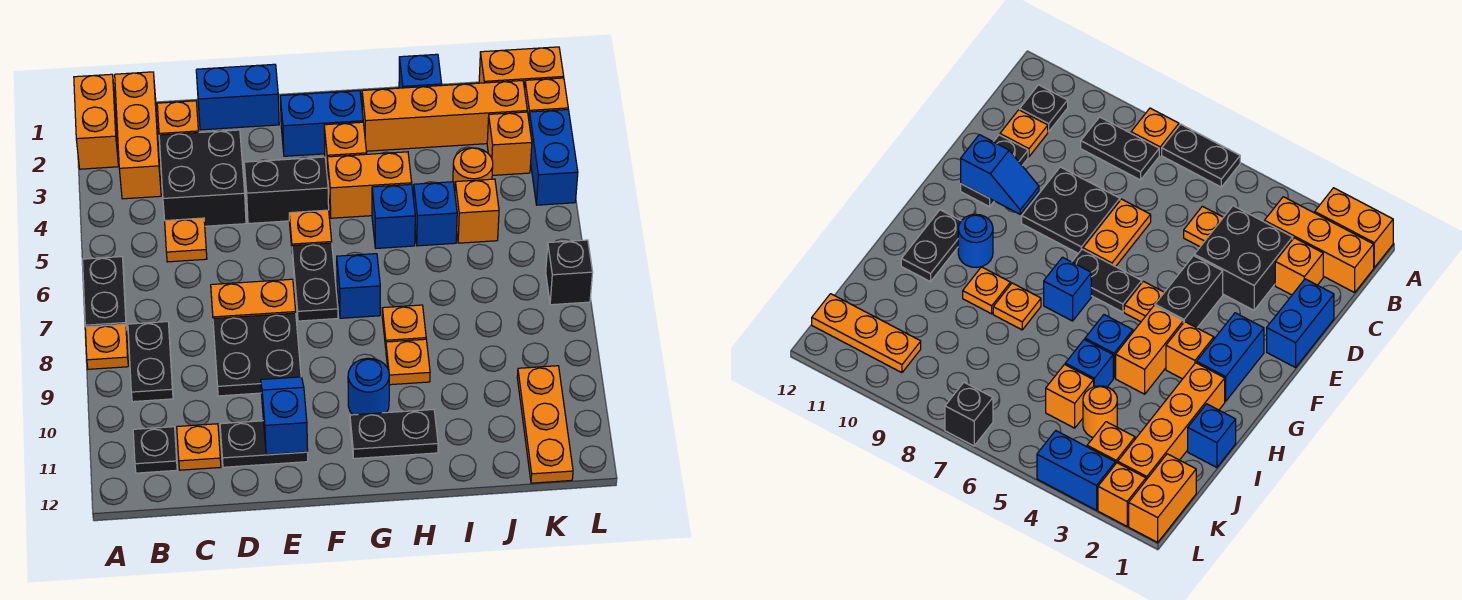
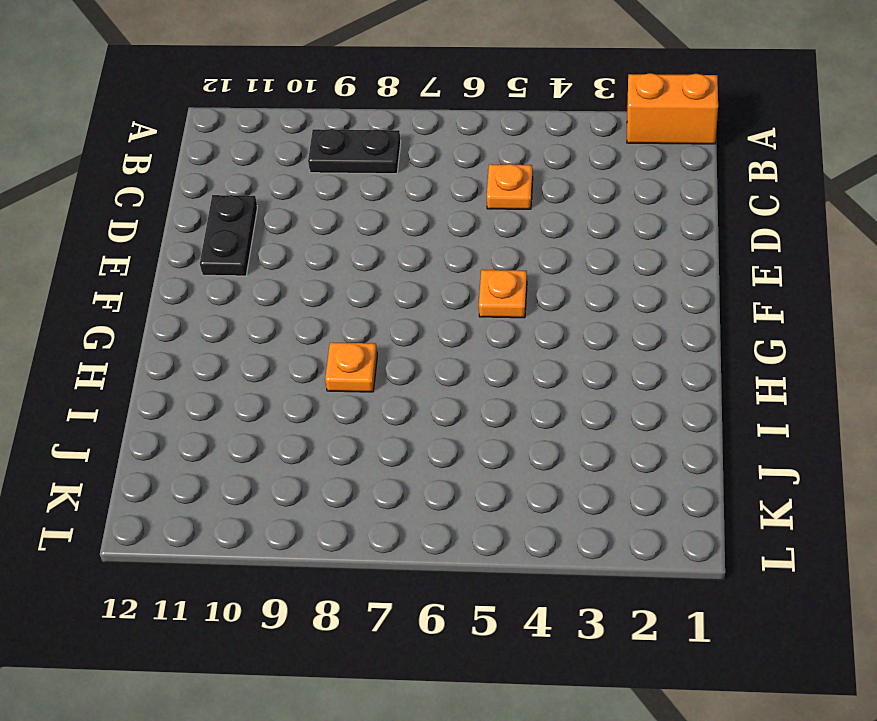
none -> black plate A6:A7 level 1
none -> orange plate A8 level 1
none -> orange brick B1:B3 level 1
none -> black plate B11 level 1

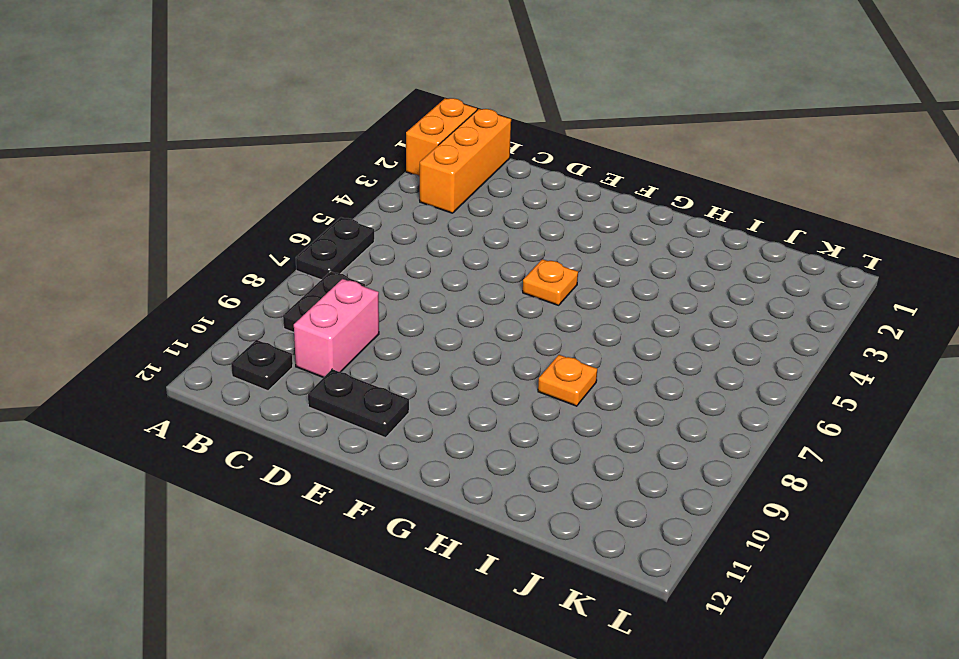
pink brick C9:C10 level 1 -> none
none -> orange plate A8 level 1
none -> orange brick C2 level 1
none -> black brick C3:D4 level 1
none -> orange plate C5 level 1

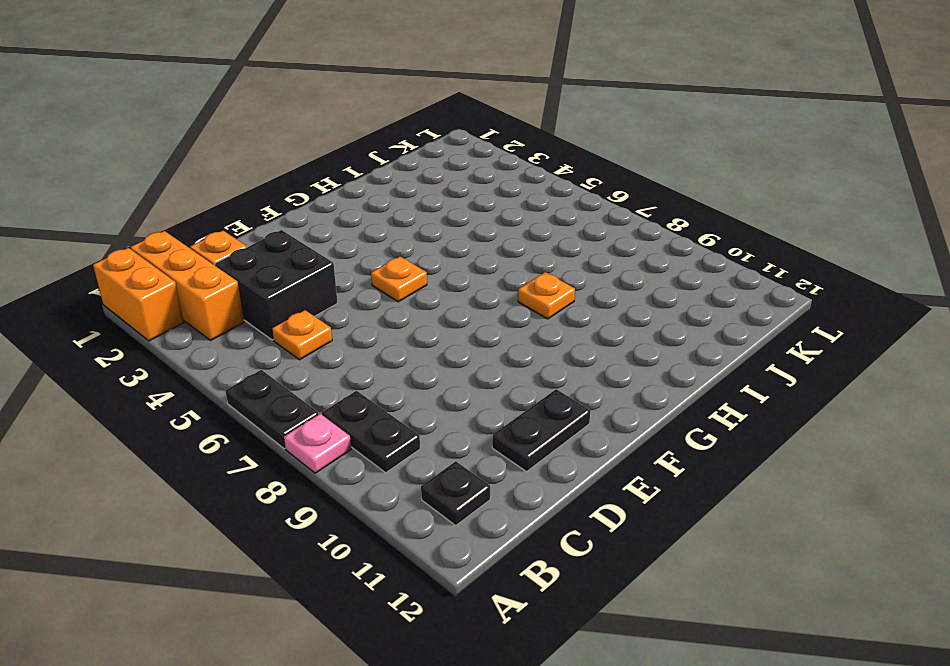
pink plate A8 level 1 -> orange plate A8 level 1
none -> orange plate C11 level 1
none -> blue brick D1:E1 level 1
none -> orange plate D7:E7 level 1
none -> black plate D8:E9 level 1

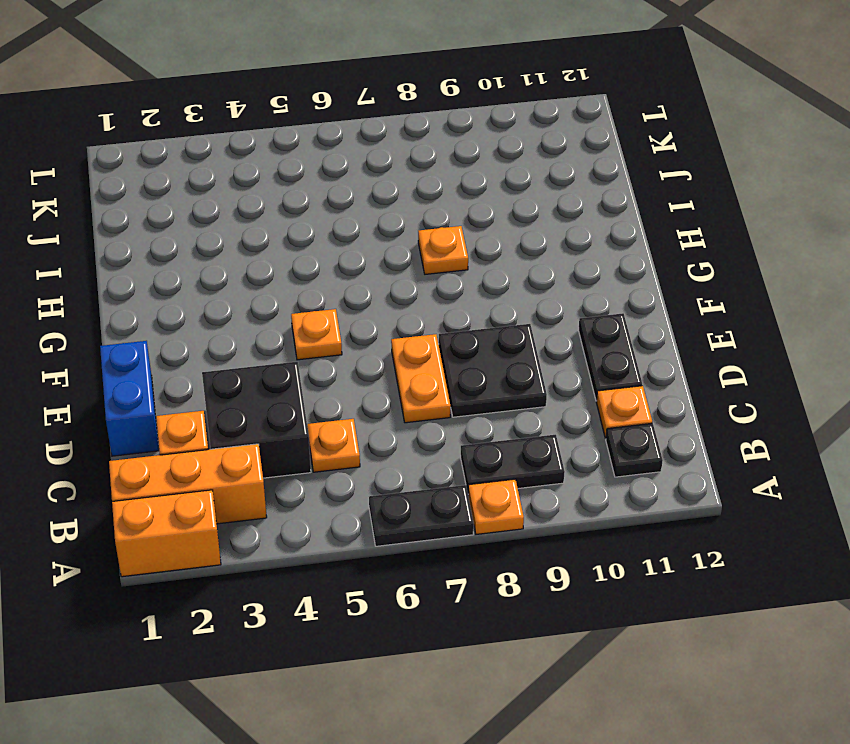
none -> black brick E4:F4 level 1
none -> blue brick F2:G2 level 1
none -> black plate F6:F7 level 1
none -> orange brick G3 level 1

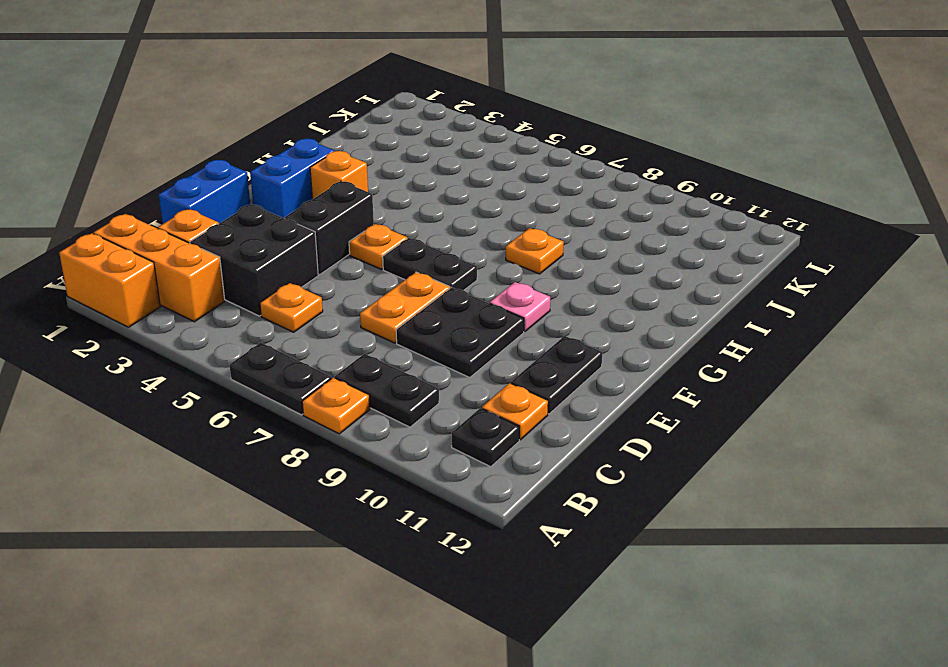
pink plate F9 level 1 -> none
none -> orange brick G4:H4 level 1
none -> blue brick G7 level 1
none -> blue round brick G10 level 1
none -> black plate G11:H11 level 1

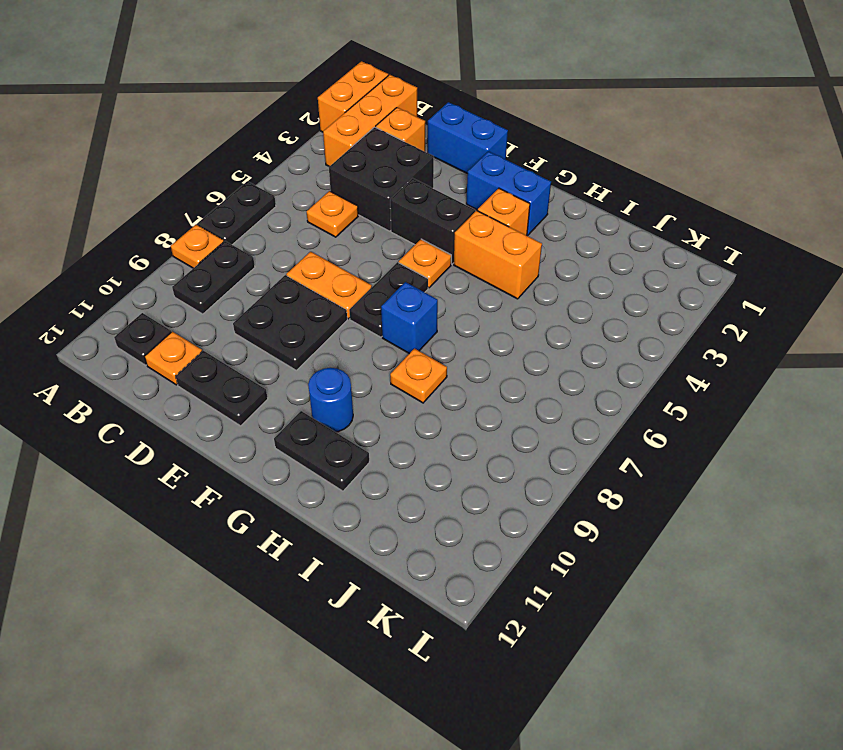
none -> orange brick H2:K2 level 1
none -> blue brick H5 level 1
none -> orange plate H9 level 1
none -> blue brick I1 level 1

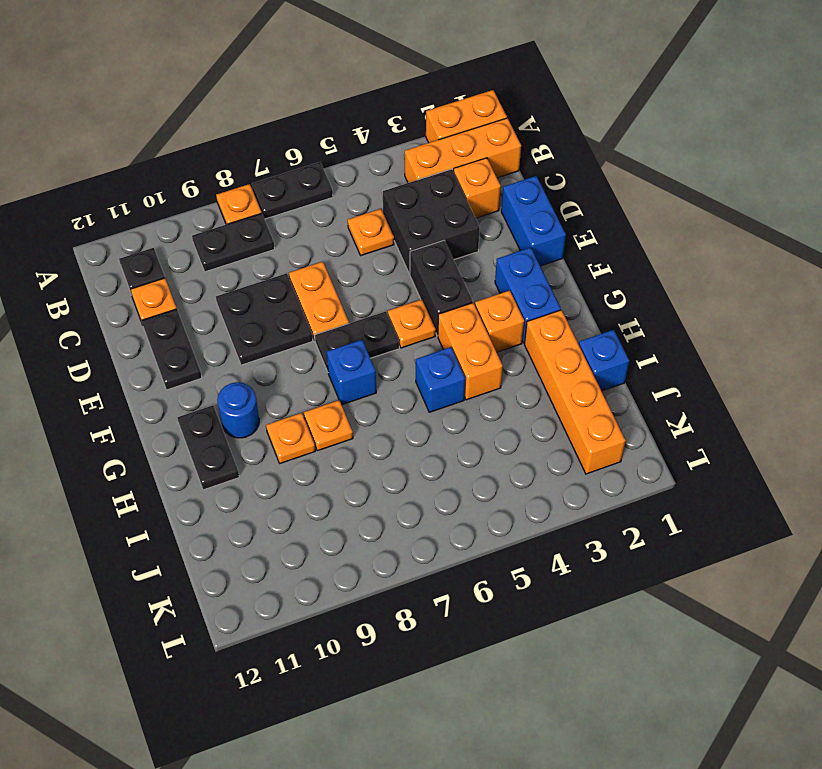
none -> blue brick I5 level 1
none -> orange round brick J4 level 1
none -> orange brick J5 level 1
none -> orange brick K1:L1 level 1

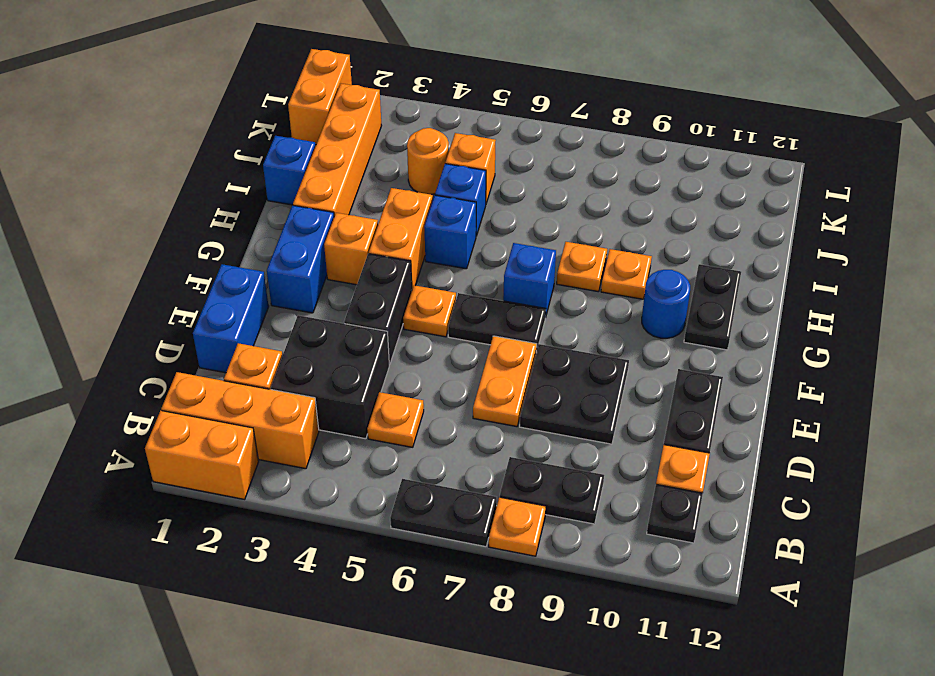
none -> orange brick K3 level 1
none -> orange plate K10:K12 level 1
none -> orange brick L2 level 1
none -> blue brick L3:L4 level 1

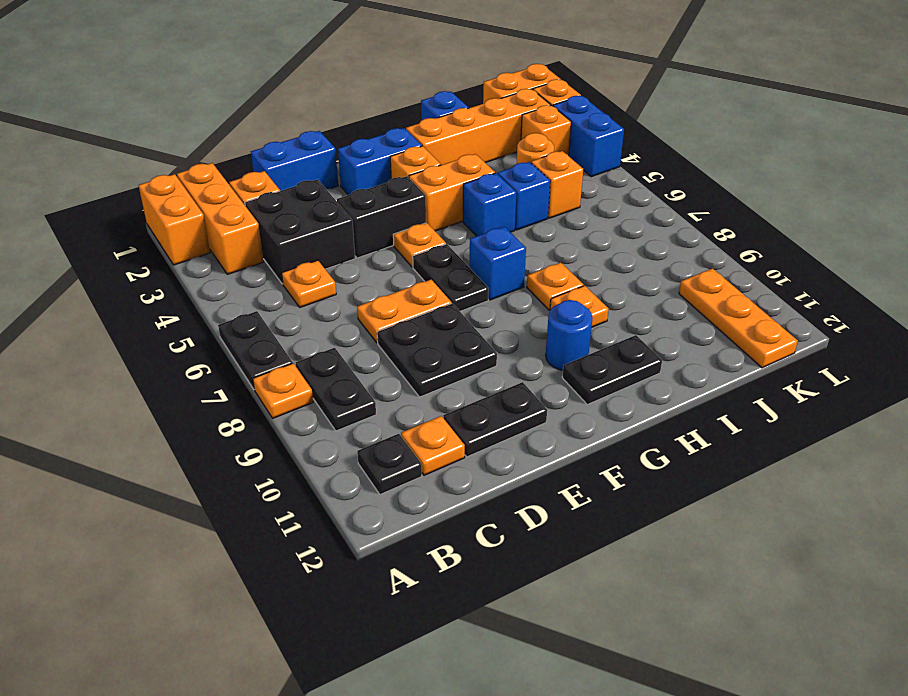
none -> black brick L7 level 1
none -> blue slope E10:E11 level 2 top 11

